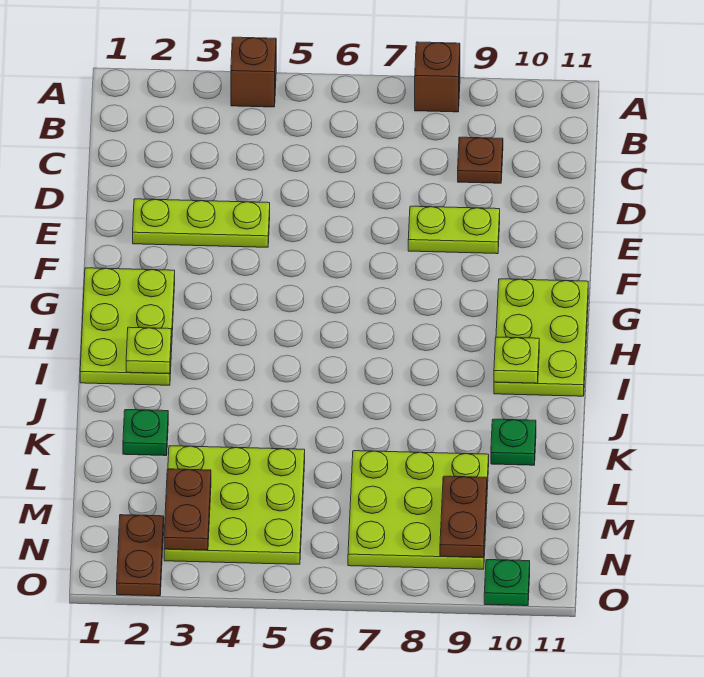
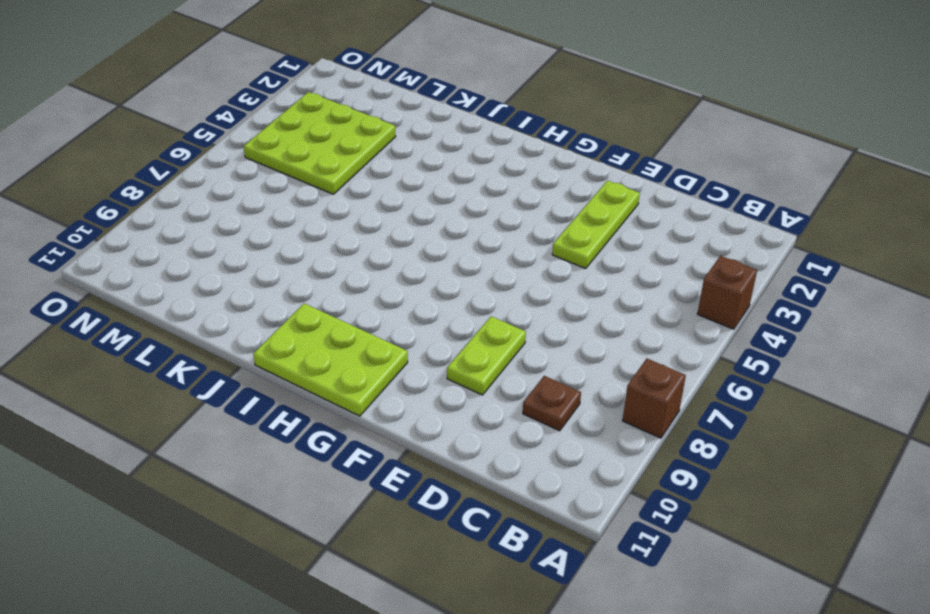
none -> lime plate G1:I2 level 1
none -> green plate K2 level 1
none -> green plate K10 level 1

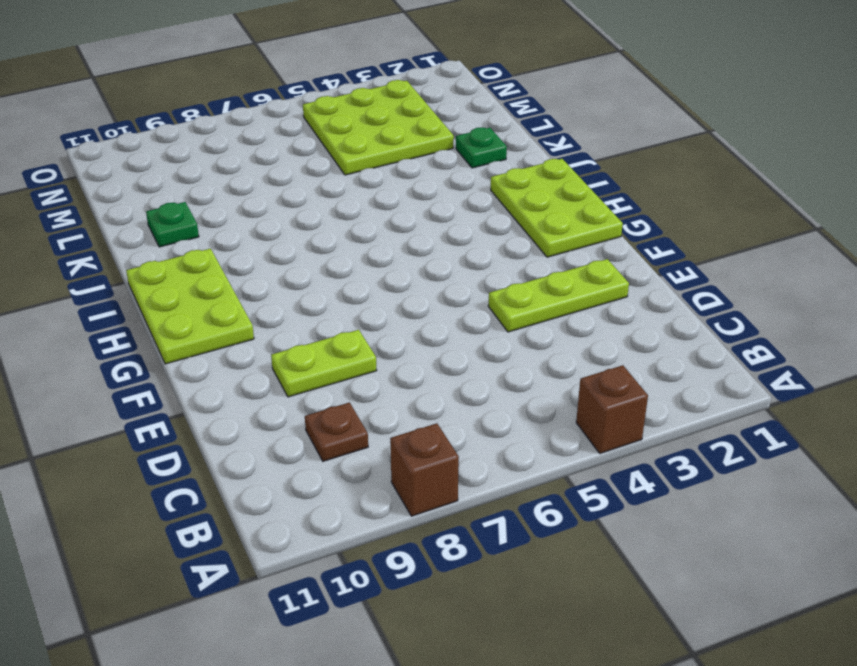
none -> lime plate L7:N9 level 1
none -> brown plate N2:O2 level 1
none -> green plate O10 level 1

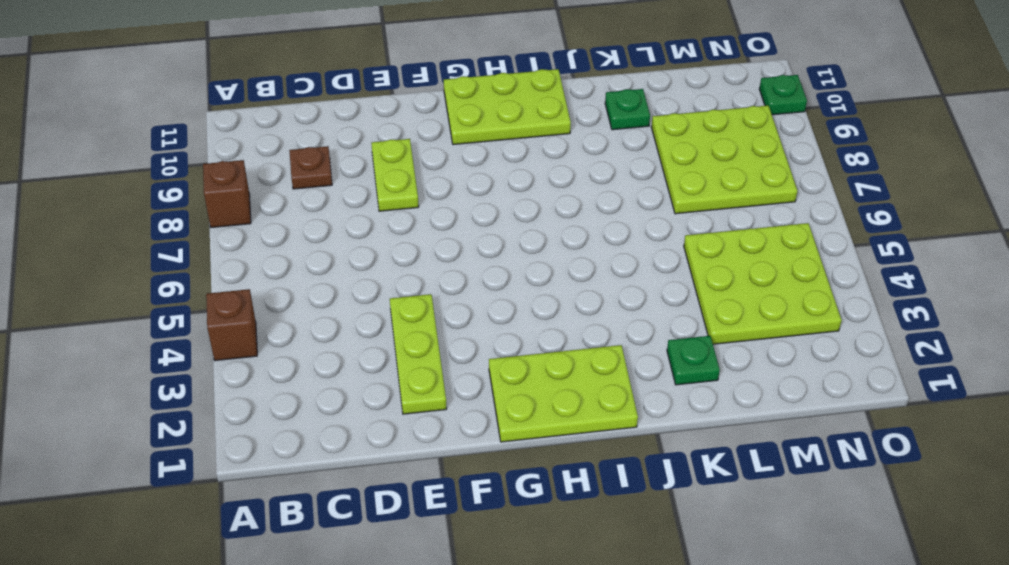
none -> brown plate N2:O2 level 1
none -> lime plate I2 level 2
none -> lime plate I10 level 2

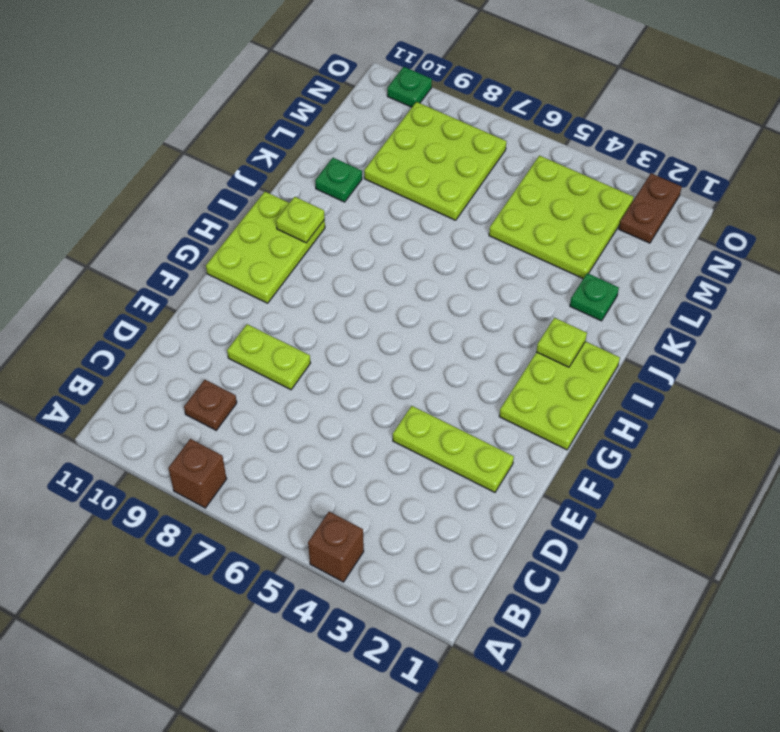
none -> brown plate M3:N3 level 2
none -> brown plate M9:N9 level 2

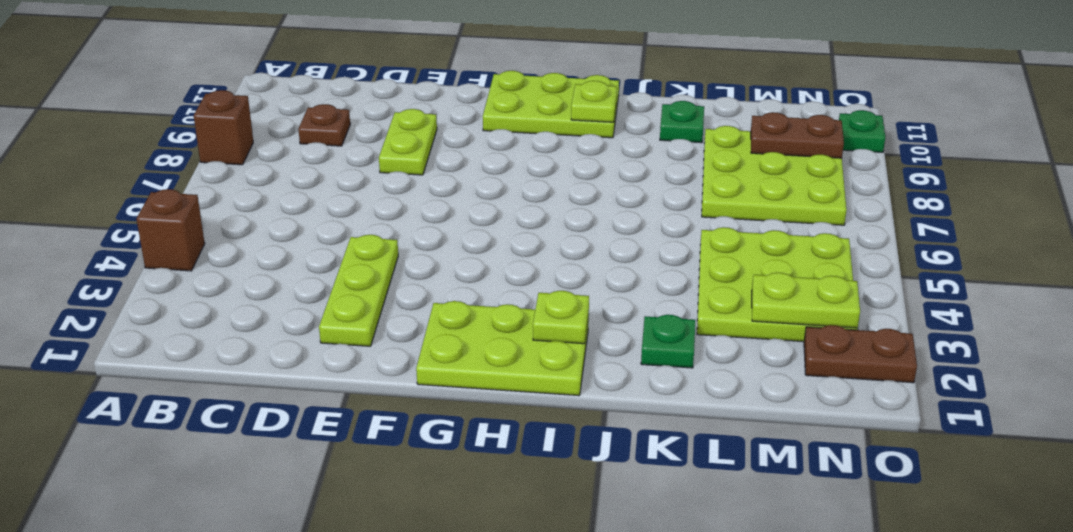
lime plate M3:N3 level 2 -> brown plate M3:N3 level 2

